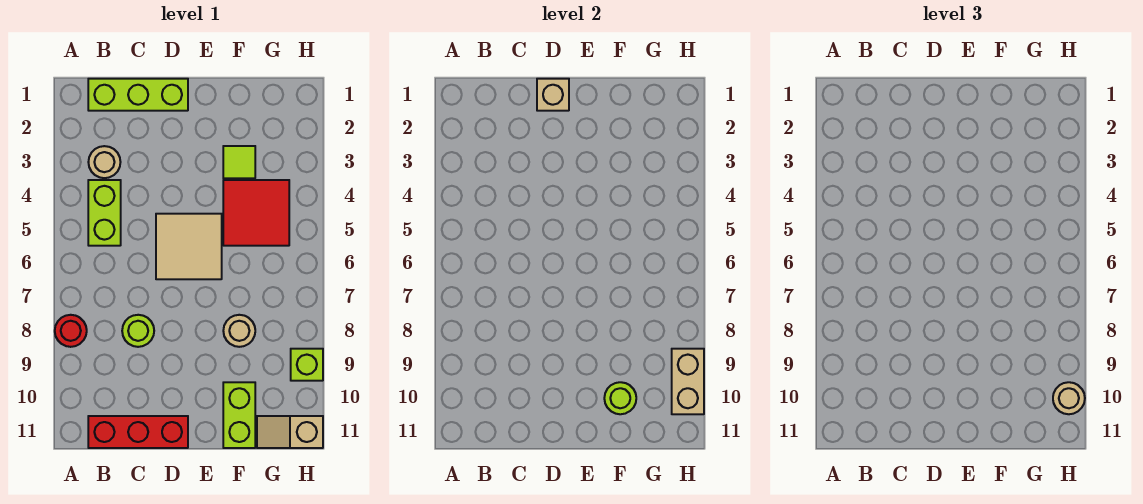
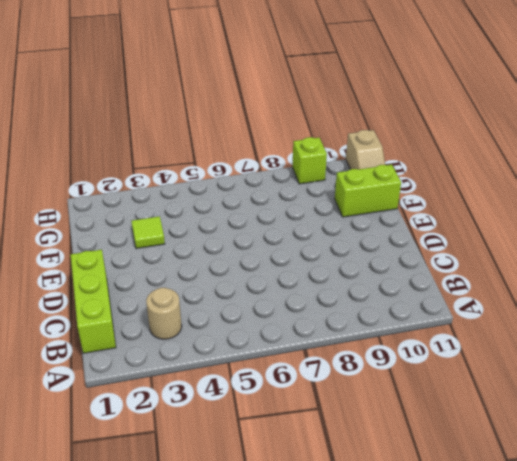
none -> red round brick A8 level 1
none -> lime brick B4:B5 level 1
none -> red brick B11:D11 level 1

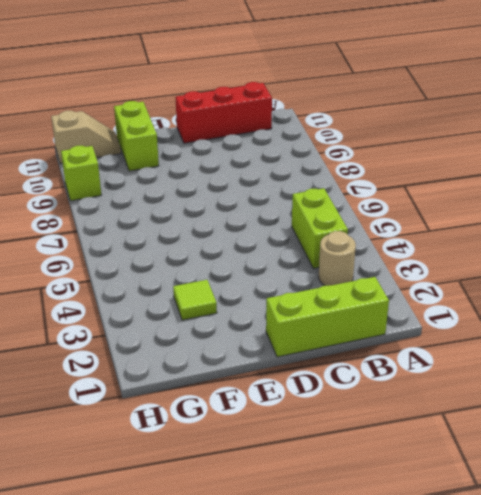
none -> red round brick A8 level 1
none -> lime round brick C8 level 1
none -> tan tile D5:E6 level 1

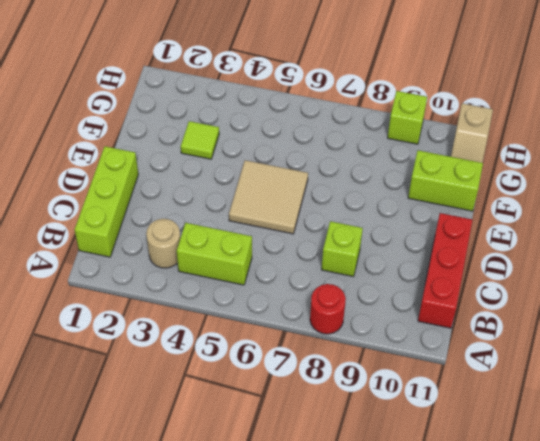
lime brick C8 level 1 -> lime round brick C8 level 1
none -> red tile F4:G5 level 1
none -> tan round brick F8 level 1
none -> tan brick D1 level 2

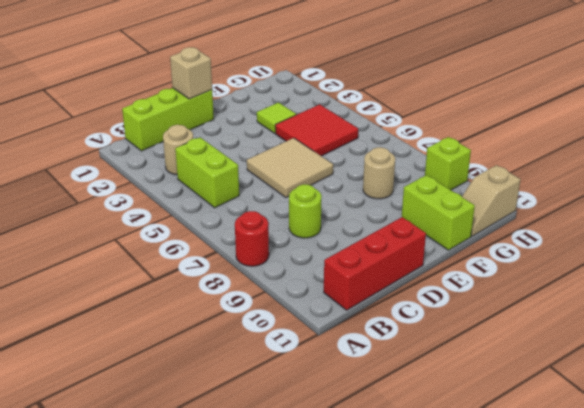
none -> lime round brick F10 level 2
none -> tan brick H9:H10 level 2
none -> tan round brick H10 level 3

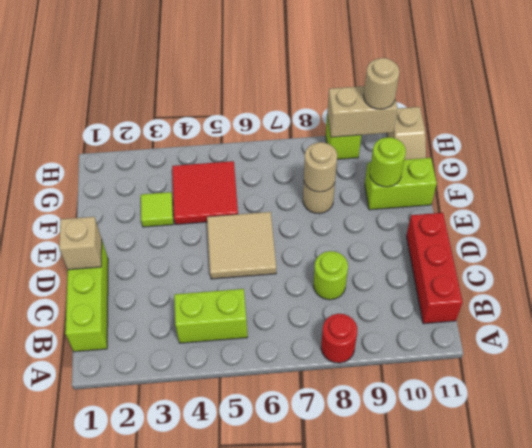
tan round brick F8 level 2 -> tan round brick B3 level 1

